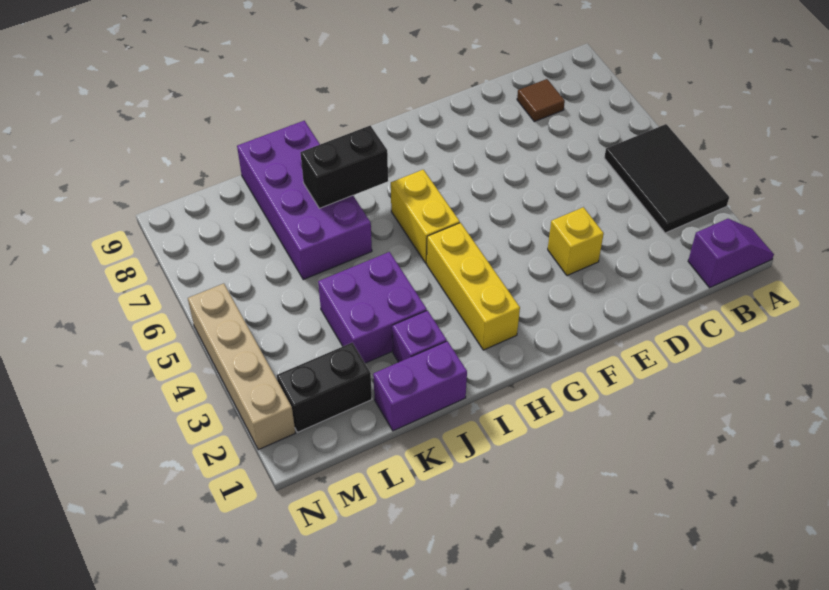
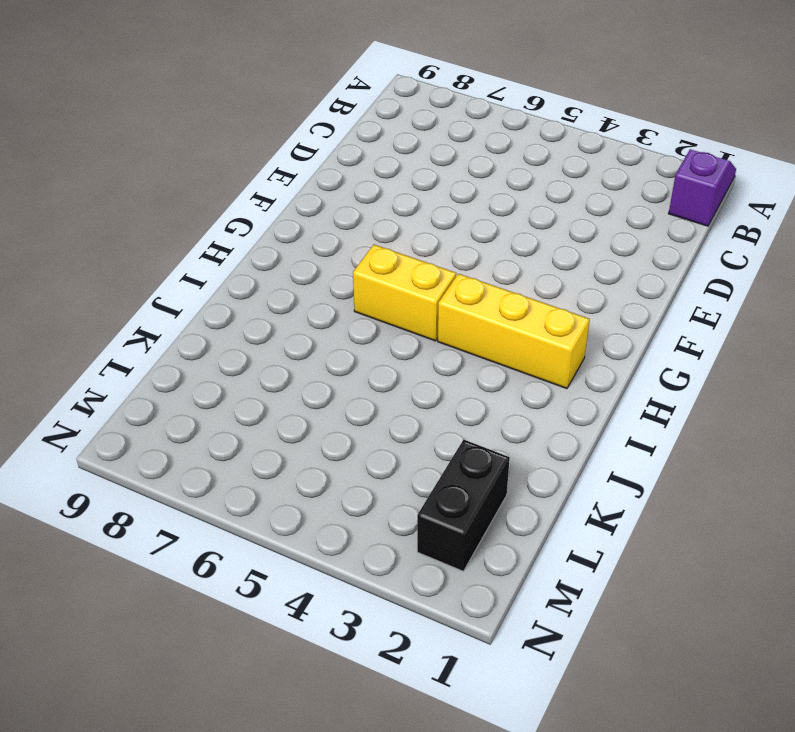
none -> black tile A3:B5 level 1
none -> brown tile C8 level 1
none -> yellow brick E3 level 1

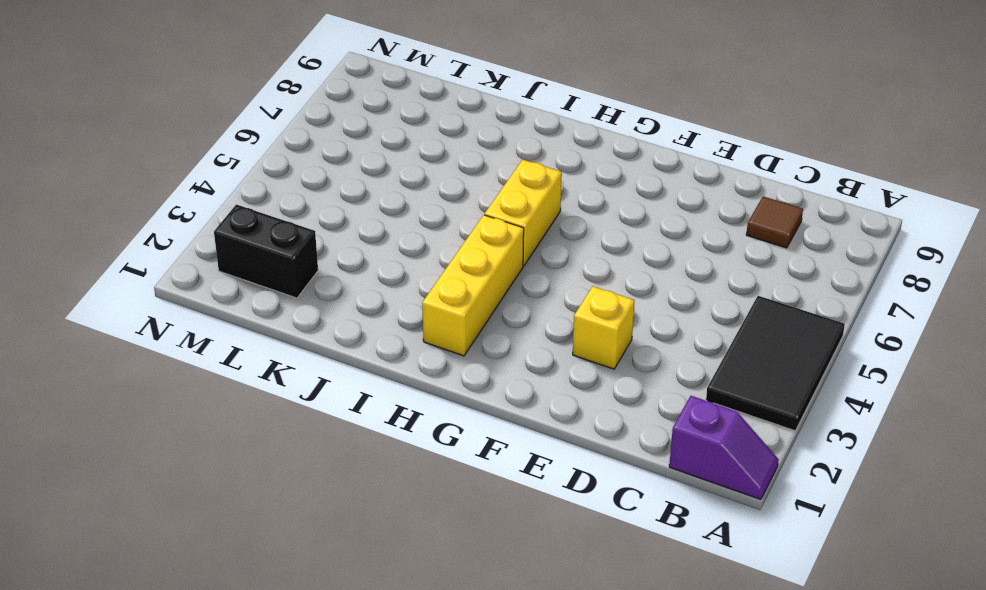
none -> purple brick J1:K1 level 1
none -> purple brick J2 level 1
none -> purple brick J3:K4 level 1

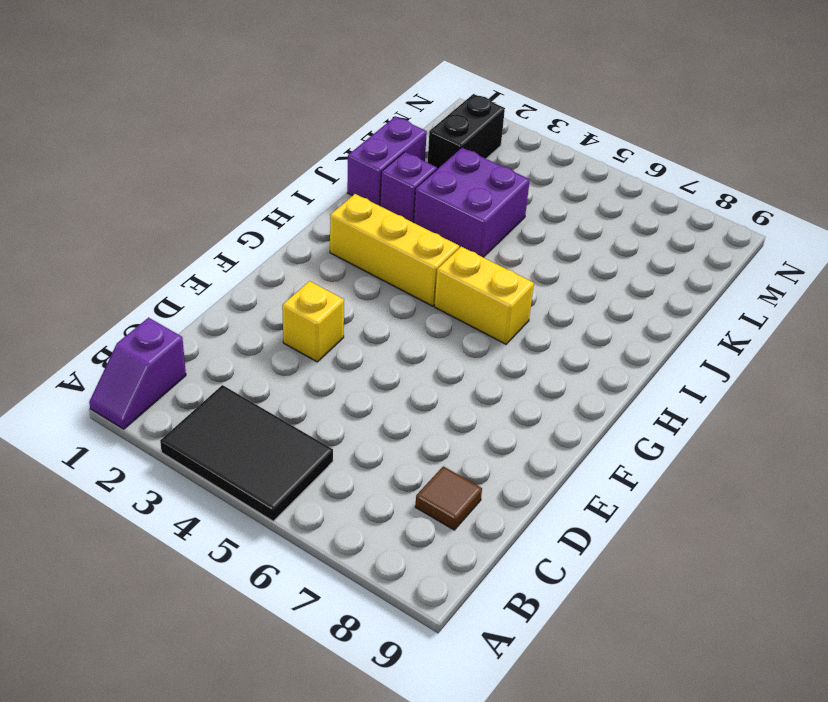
none -> purple brick J6:K9 level 1
none -> tan brick N2:N5 level 1
none -> black brick I7:J7 level 2

